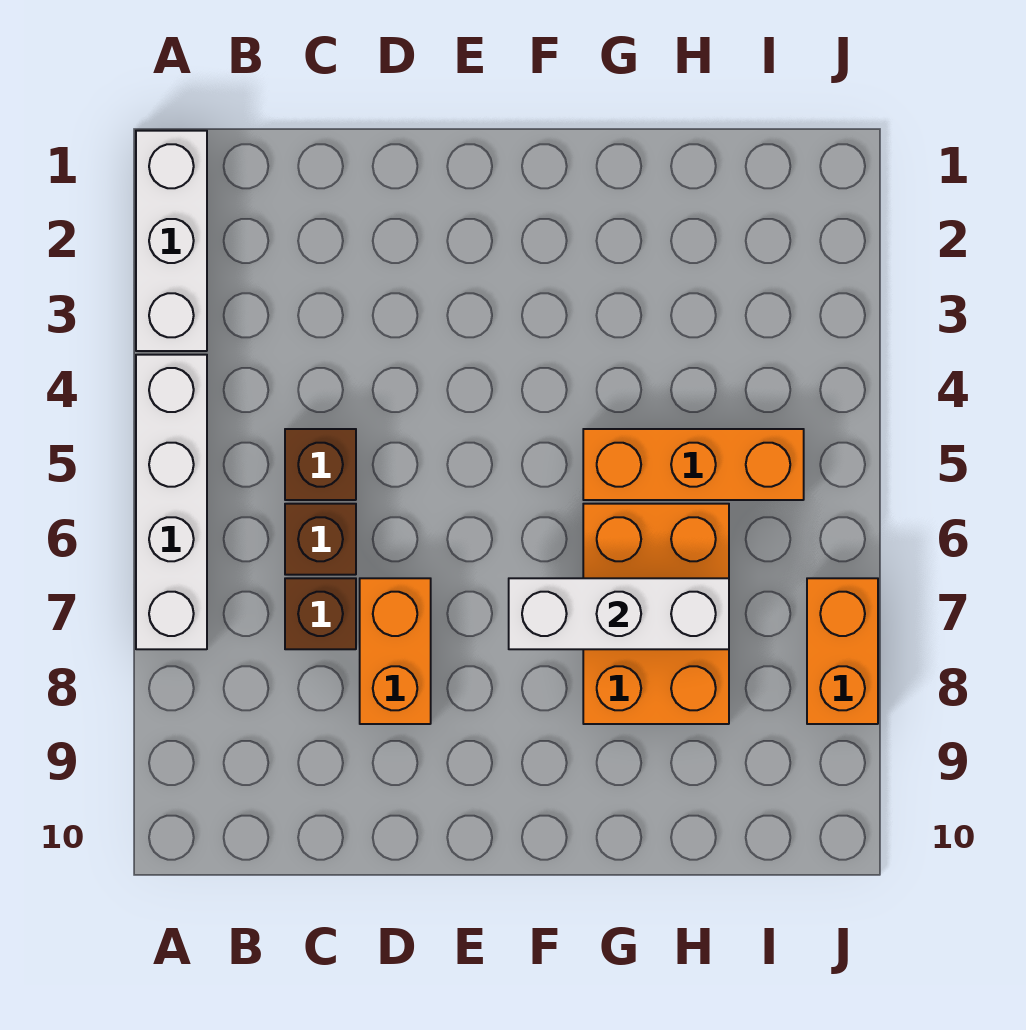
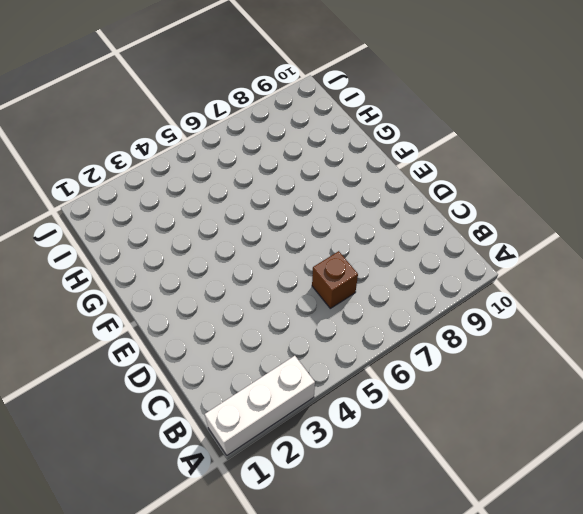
none -> white brick A4:A7 level 1
none -> brown brick C5 level 1

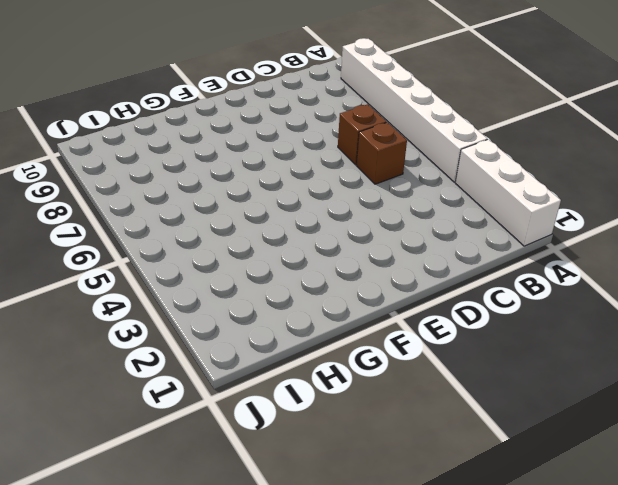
white brick A4:A9 level 1 -> white brick A4:A7 level 1
none -> brown brick C7 level 1
none -> orange brick D7:D8 level 1

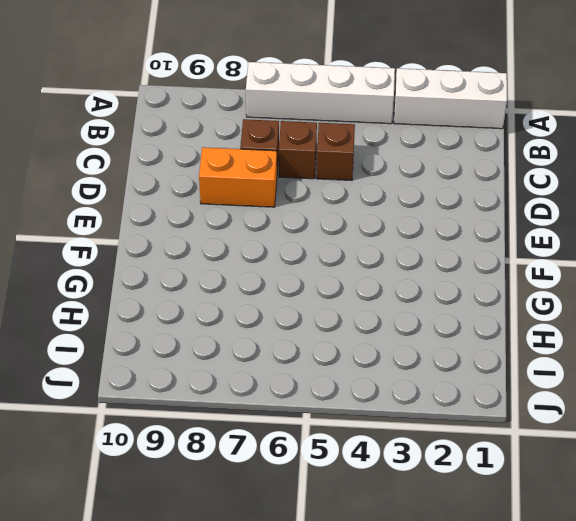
none -> orange brick G5:I5 level 1
none -> orange brick G6:H8 level 1

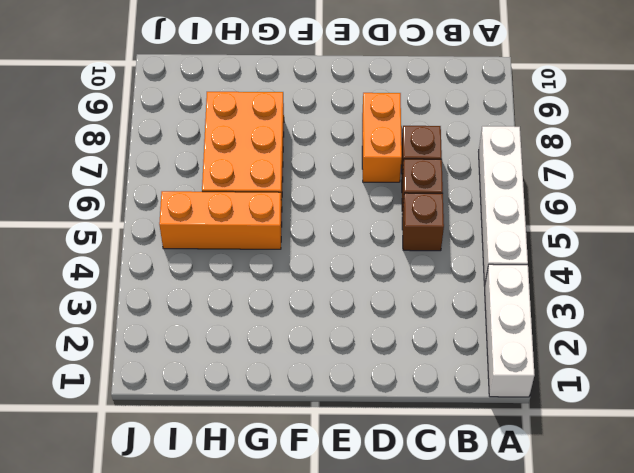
none -> orange brick J7:J8 level 1
none -> white brick F7:H7 level 2

